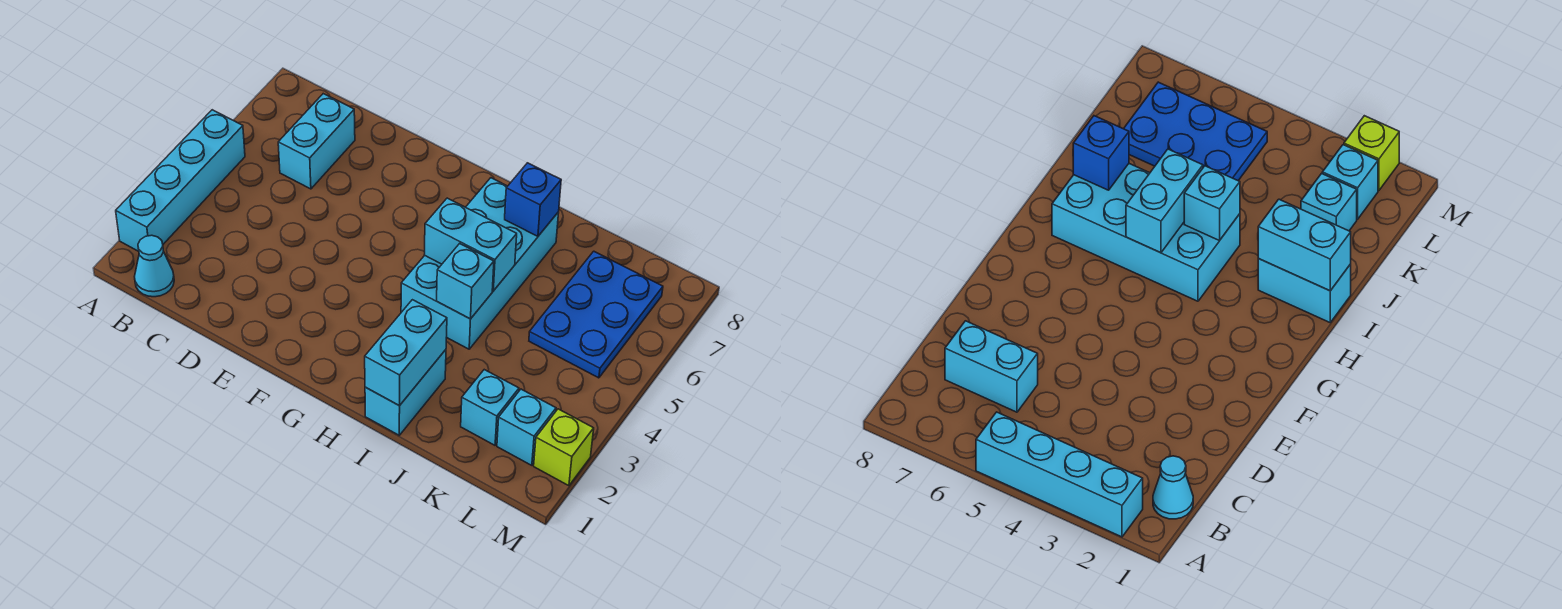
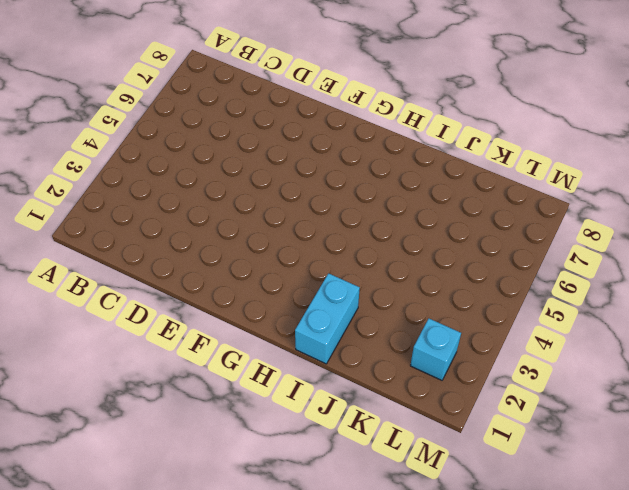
none -> cyan brick A2:A5 level 1
none -> cyan cone B1 level 1
none -> cyan brick C6:C7 level 1

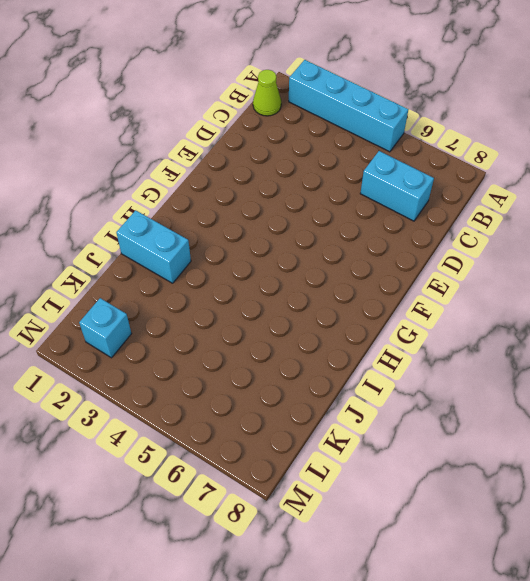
lime cone B1 level 1 -> cyan cone B1 level 1
none -> cyan brick H4:I7 level 1
none -> cyan brick K2 level 1
none -> blue plate K5:L7 level 1

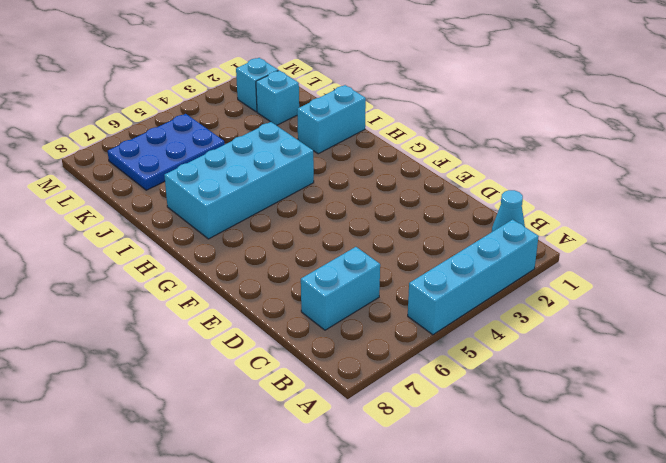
none -> lime brick M2 level 1
none -> cyan brick H5:I5 level 2
none -> cyan brick I1:I2 level 2

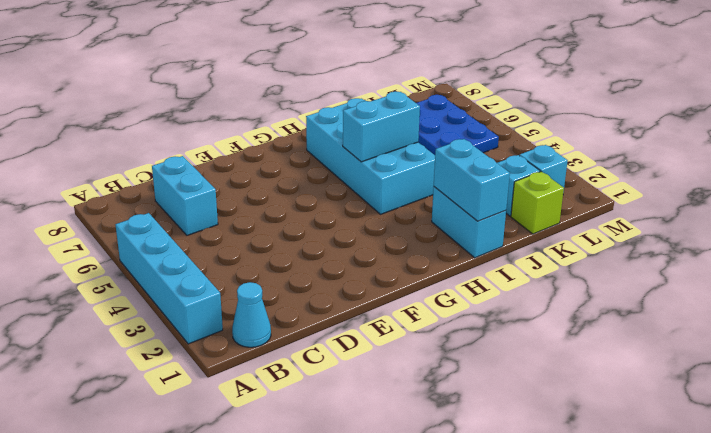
lime brick K1 level 1 -> lime brick M2 level 1
none -> cyan brick I4 level 2
none -> blue brick I7 level 2

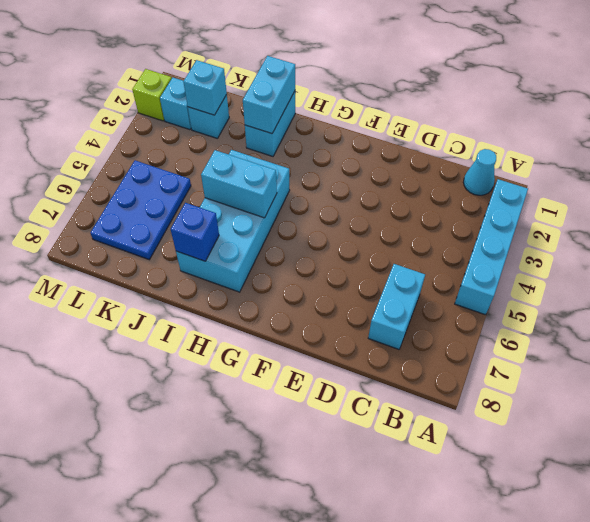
cyan brick K2 level 2 -> cyan brick I4 level 2

